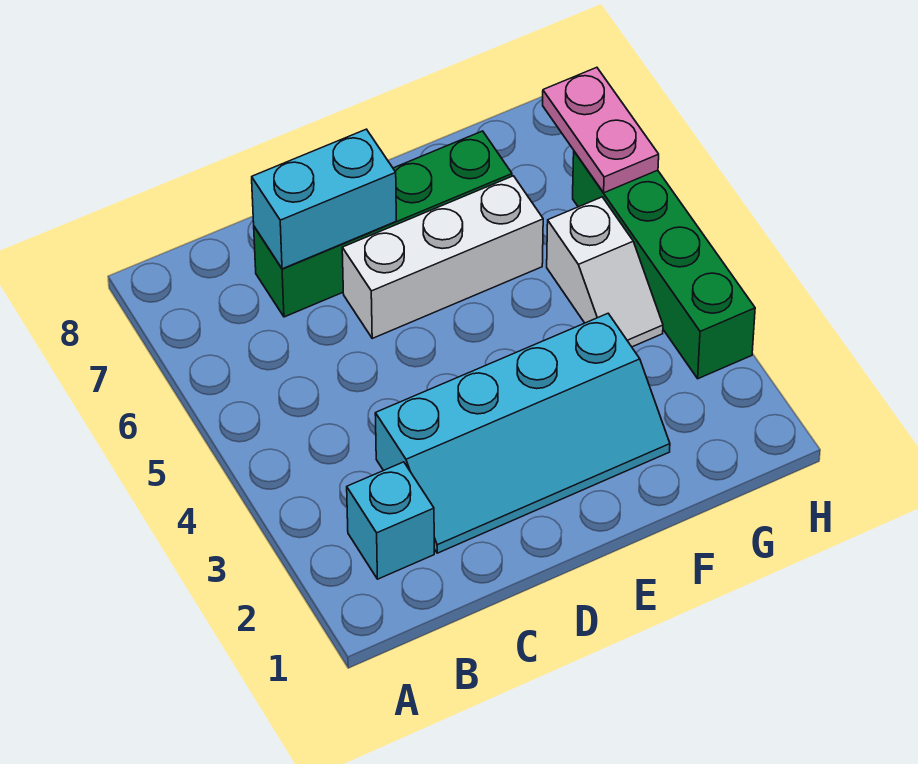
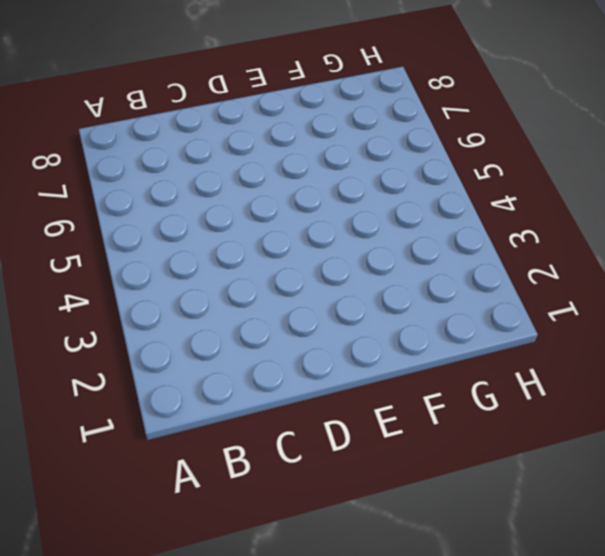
none -> cyan brick B2 level 1
none -> cyan slope C2:F3 level 1 top 3

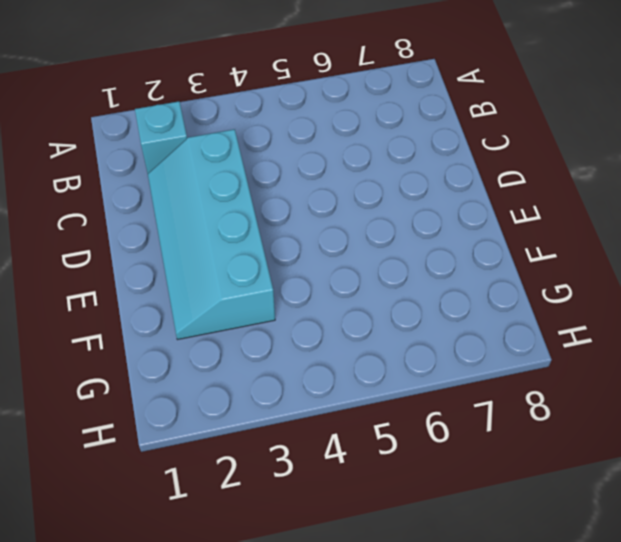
none -> green brick C7:F7 level 1
none -> white brick D6:F6 level 1

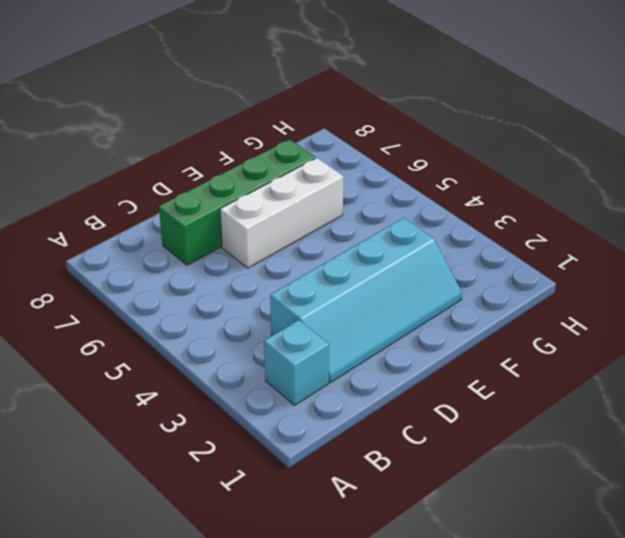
none -> white slope G4:G5 level 1 top 5
none -> green brick H3:H6 level 1

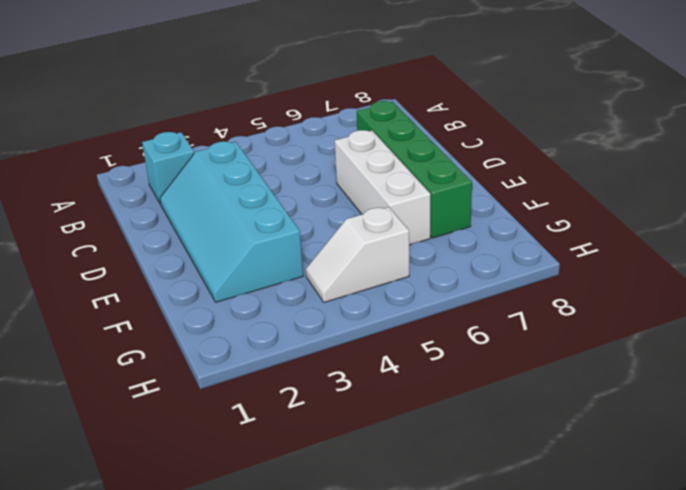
none -> green brick H3:H6 level 1
none -> cyan brick C7:D7 level 2

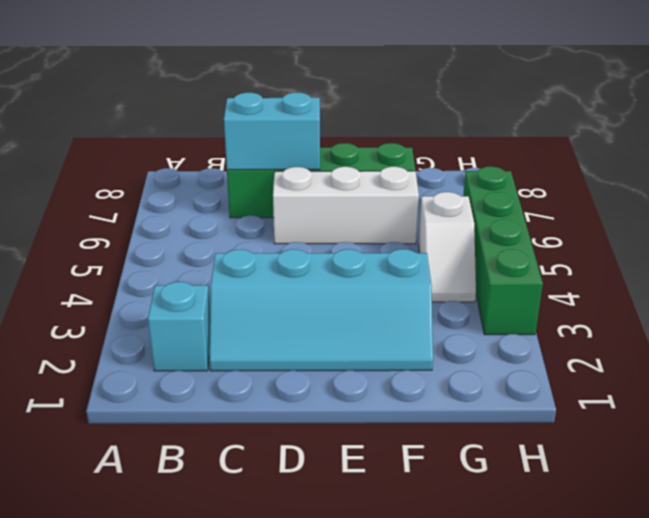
none -> pink plate H6:H7 level 2

